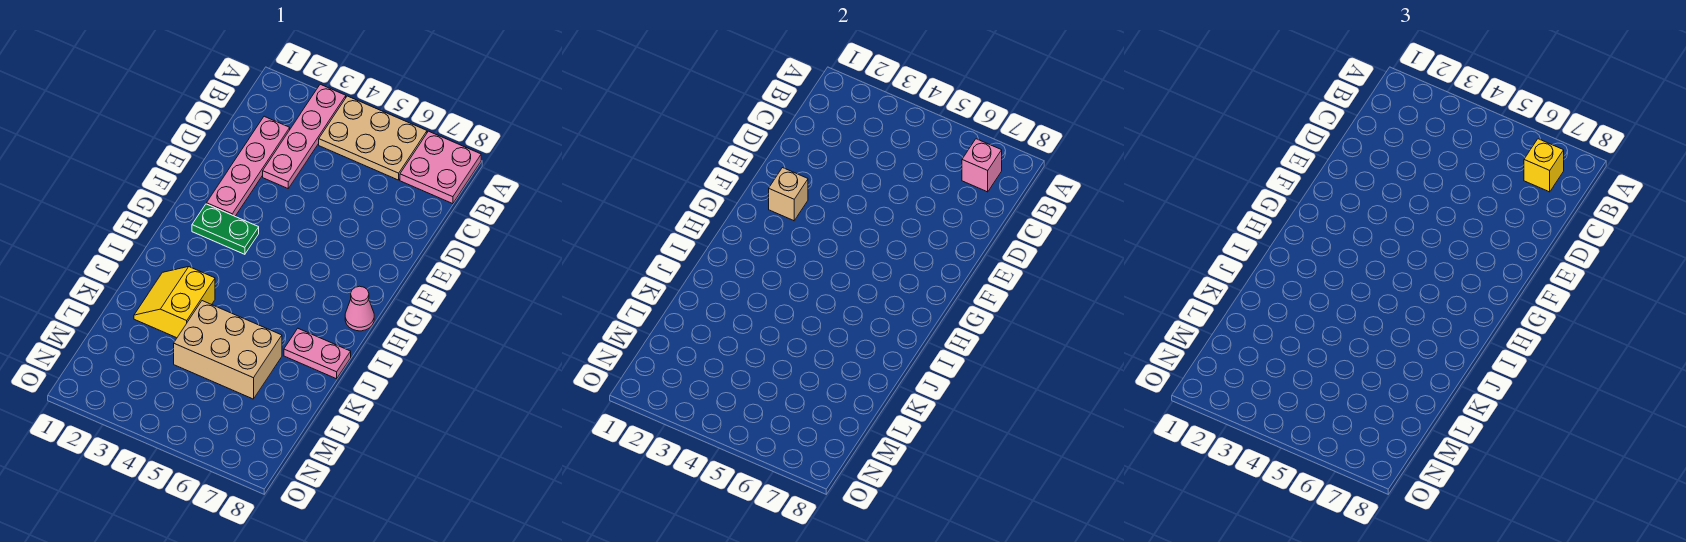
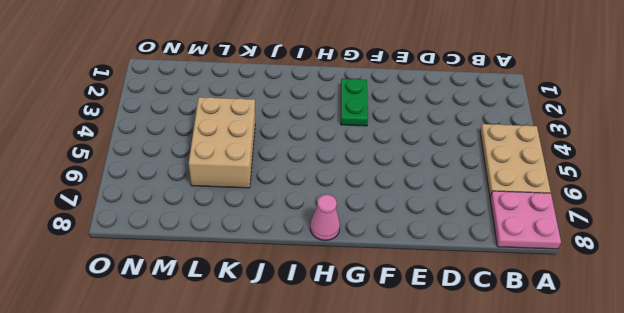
none -> pink plate A3:D3 level 1
none -> pink plate C2:F2 level 1
none -> yellow slope J2:K3 level 1 top 3

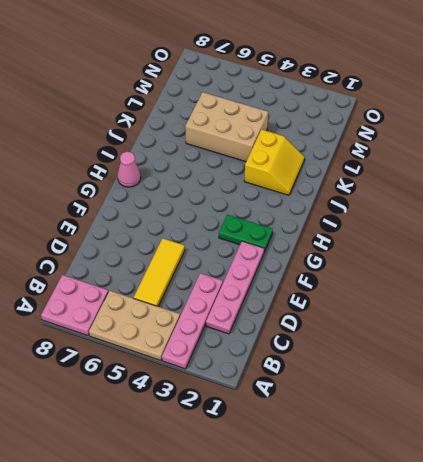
yellow tile C5:E5 level 1 -> none
none -> pink plate J7:J8 level 1
none -> pink brick B7 level 2
none -> tan brick F2 level 2

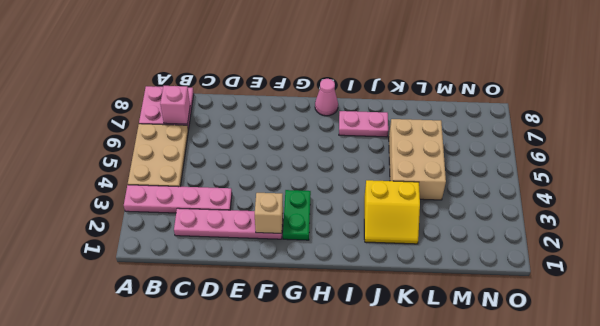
pink plate I7:J7 level 1 -> pink plate J7:J8 level 1
none -> yellow brick B7 level 3

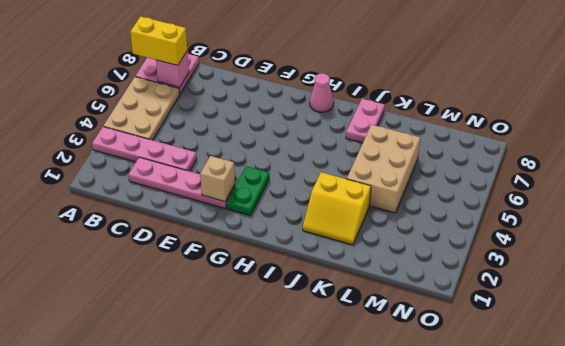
yellow brick A7:B7 level 3 -> yellow brick B7 level 3

